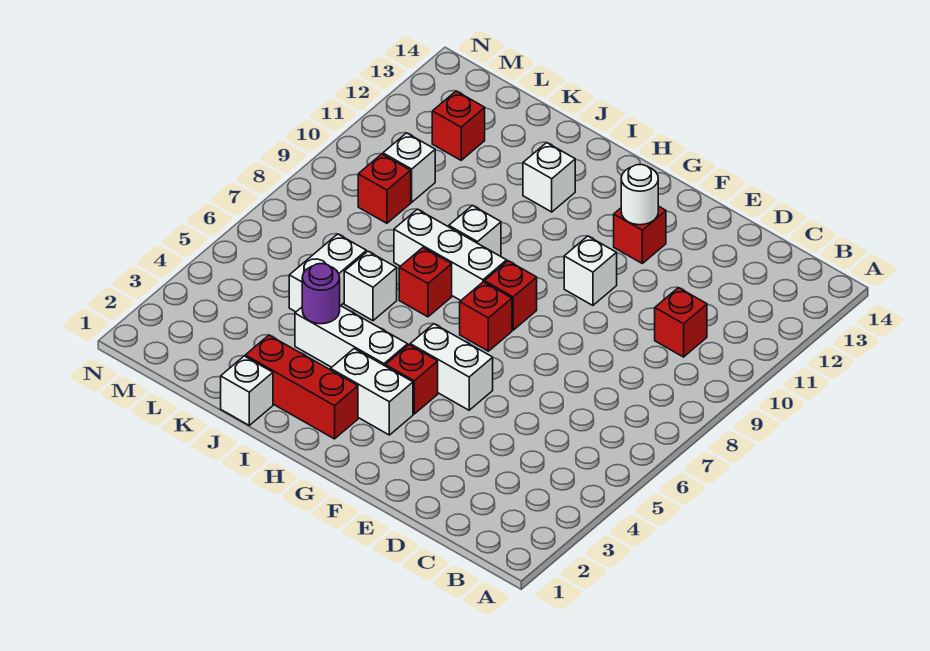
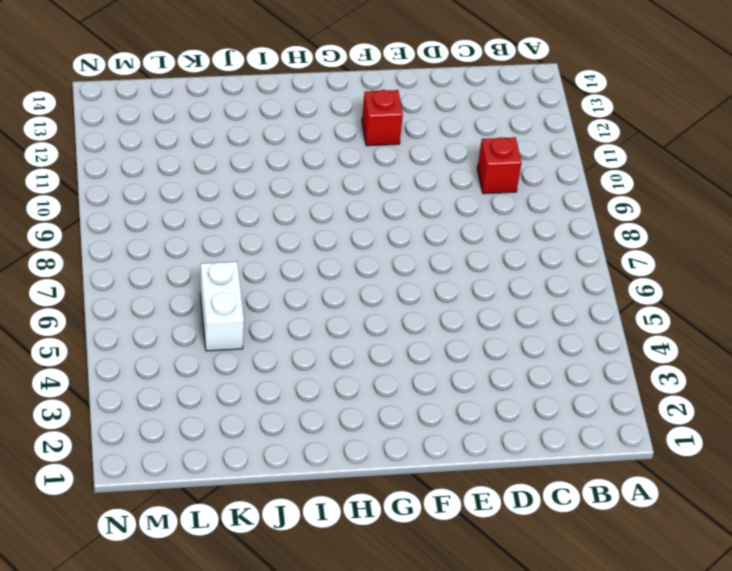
none -> white brick F5:G5 level 1
none -> white brick F10 level 1
none -> white brick G3:H3 level 1

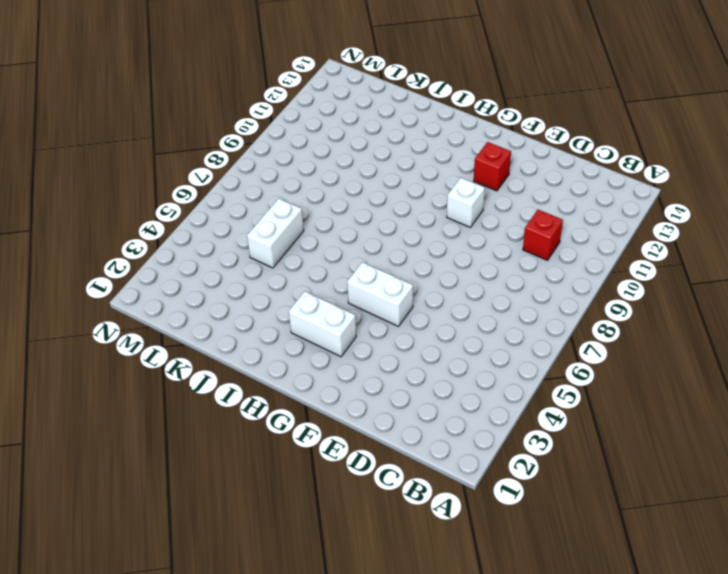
none -> red brick G4 level 1
none -> red brick G7 level 1
none -> red brick G8 level 1

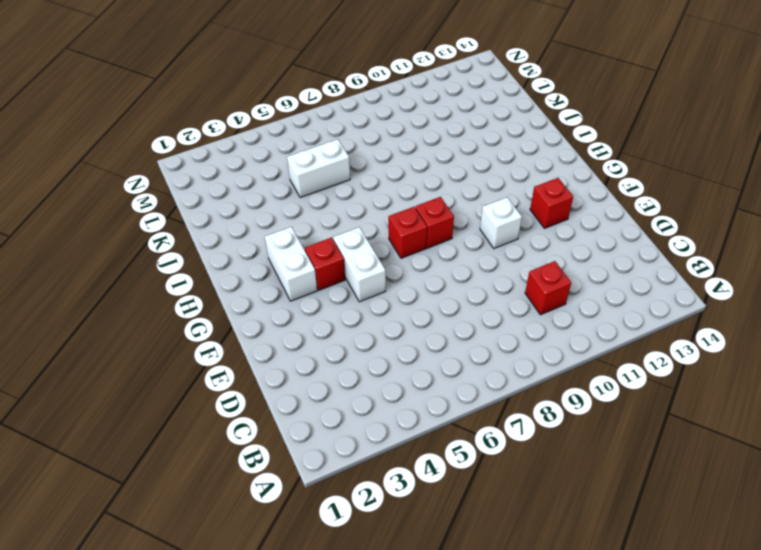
none -> red brick H2:J2 level 1
none -> white brick H4:J4 level 1
none -> white brick H8:J8 level 1

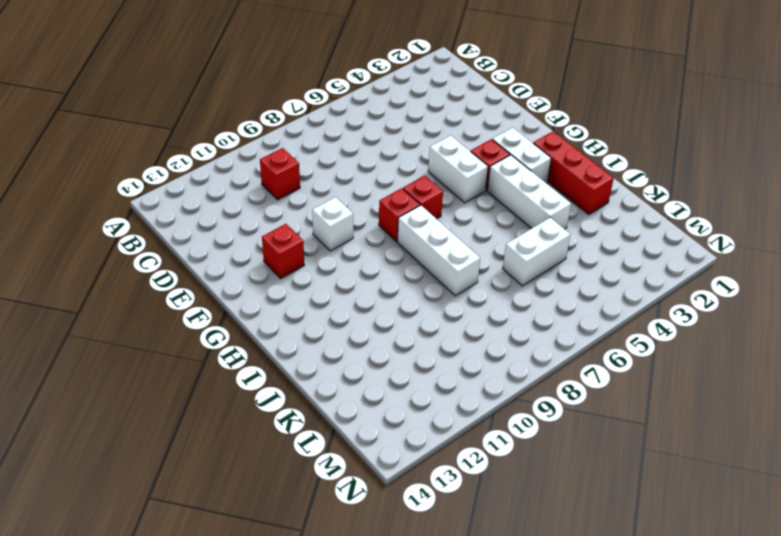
none -> red brick I7 level 1
none -> white brick I9 level 1
none -> white brick I12 level 1

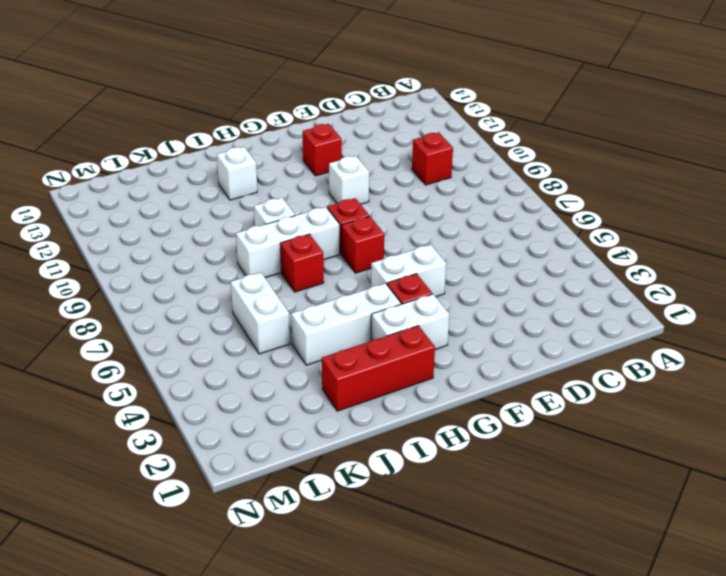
none -> white brick J1 level 1
none -> white brick J6 level 1
none -> red brick L9 level 1

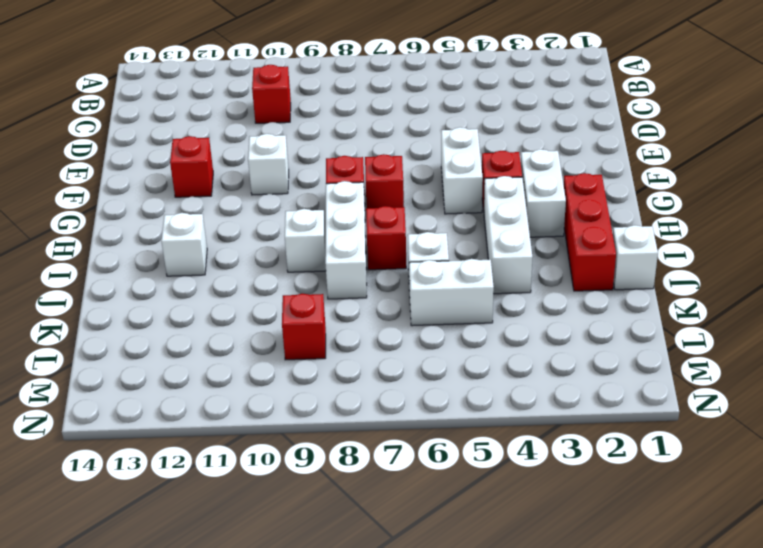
none -> white brick L10 level 1
none -> red brick L12 level 1
none -> white round brick F12 level 2

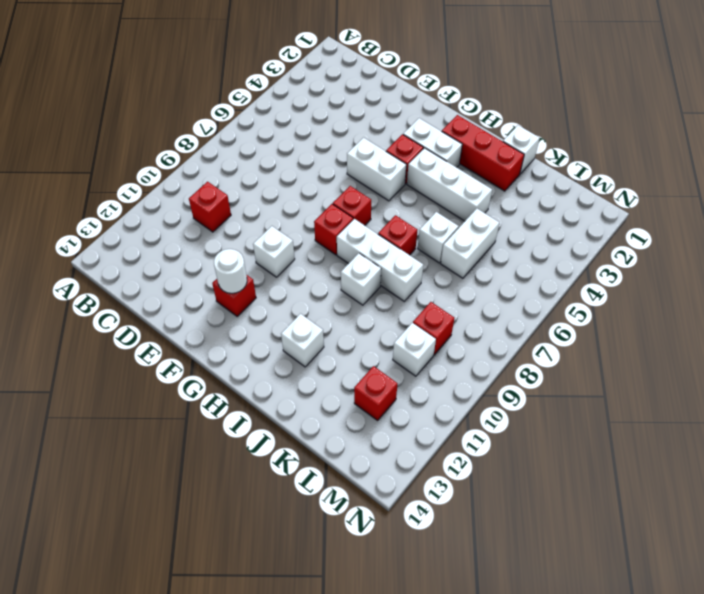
none -> purple round brick J4 level 2

